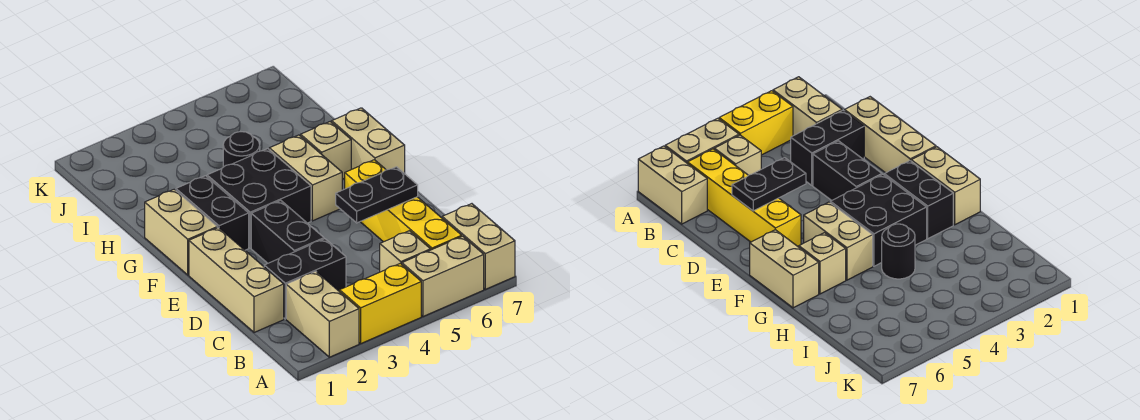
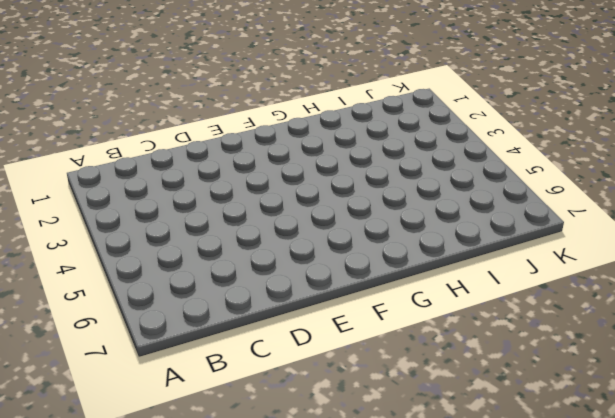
none -> tan brick A2:B2 level 1
none -> yellow brick A3:A4 level 1
none -> tan brick A5:A6 level 1

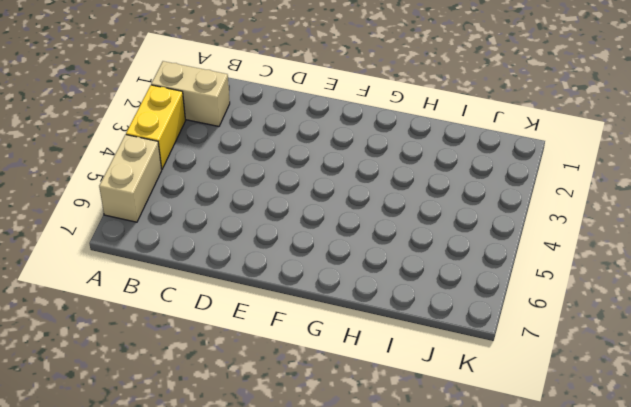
none -> tan brick A7:B7 level 1
none -> tan brick B5 level 1
none -> yellow brick B6:E6 level 1

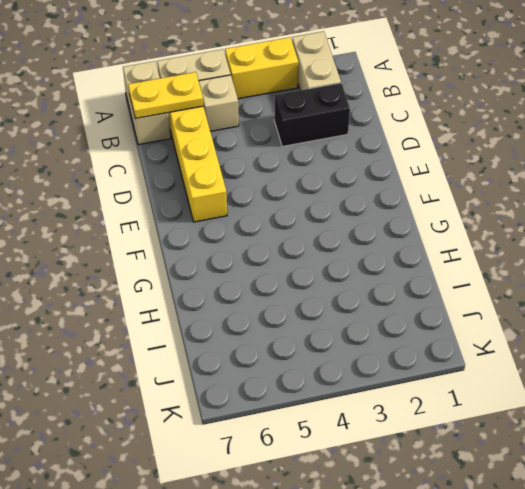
yellow plate B6:B7 level 2 -> none
none -> tan brick C1:E1 level 1
none -> black brick D3:E3 level 1
none -> tan brick F1:G1 level 1

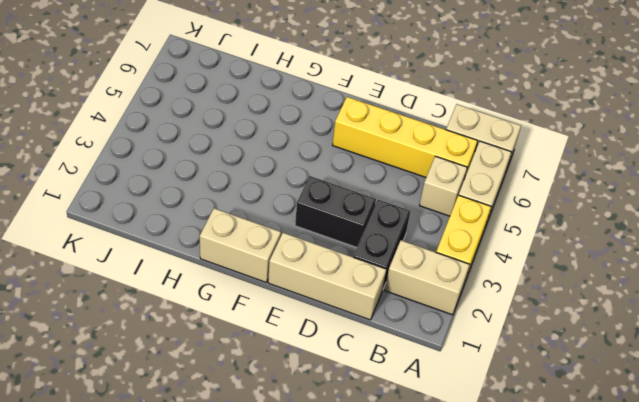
none -> black brick F2:G2 level 1
none -> black brick F3:G4 level 1
none -> tan brick F5:G5 level 1

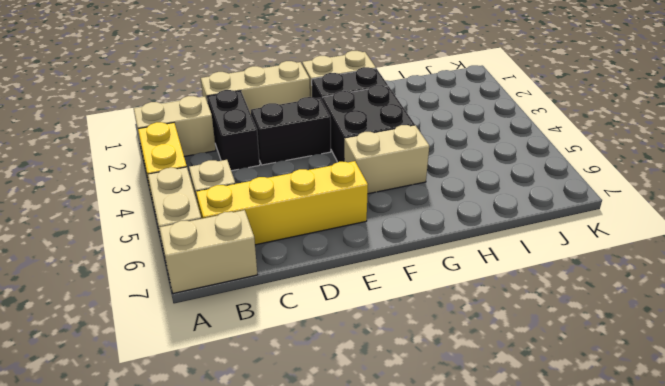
none -> tan brick F7:G7 level 1
none -> tan brick G6 level 1
none -> black round brick H4 level 1

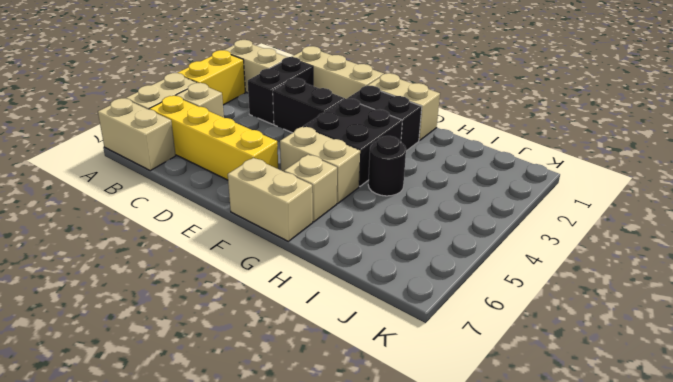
none -> black plate D5:D6 level 2

